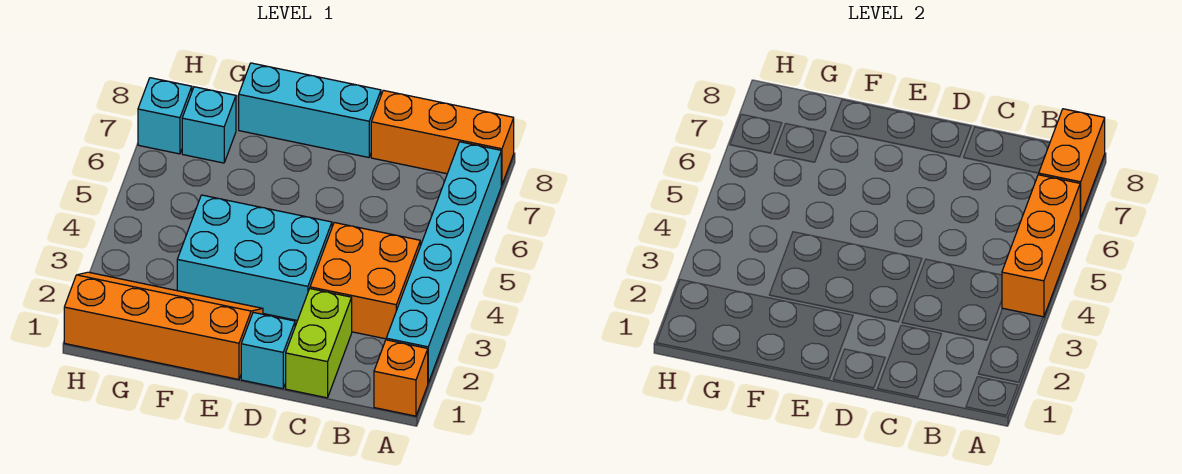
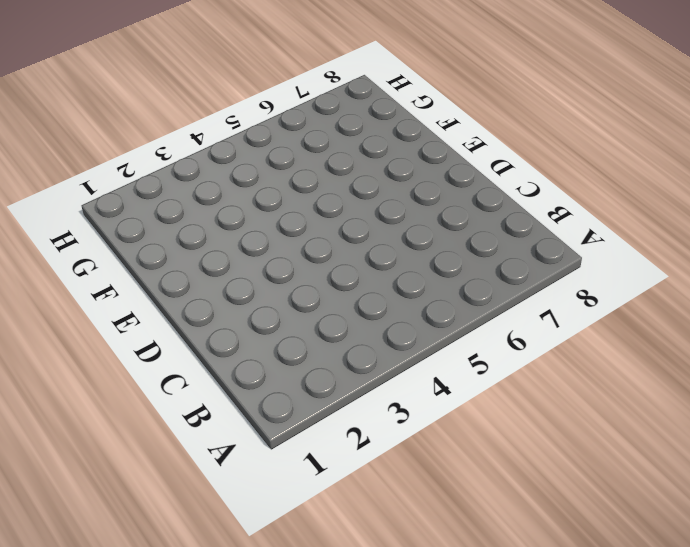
none -> orange brick A1 level 1
none -> cyan brick A2:A7 level 1
none -> orange brick A8:C8 level 1

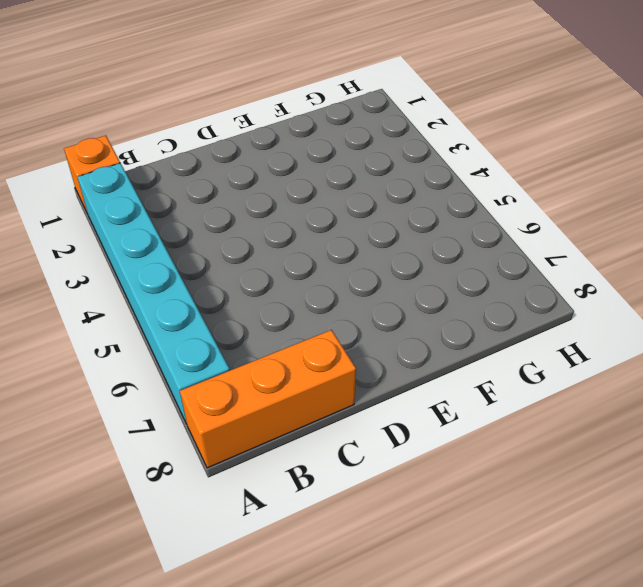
none -> orange brick B3:C4 level 1
none -> lime brick C1:C2 level 1
none -> cyan brick D1 level 1

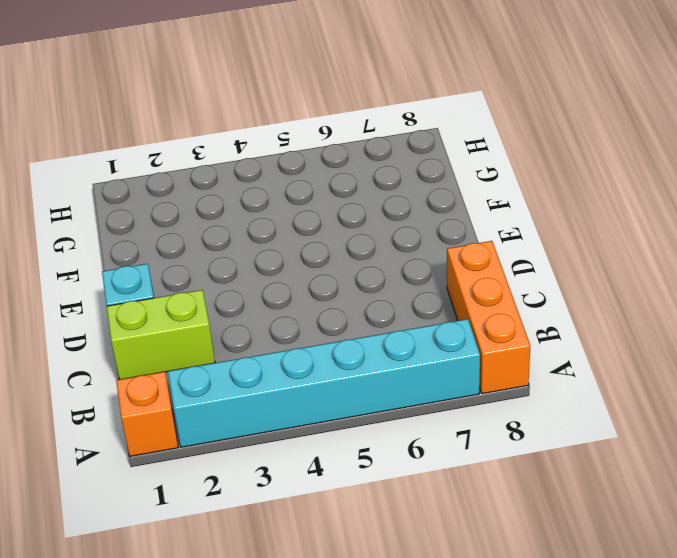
none -> orange brick B3:C4 level 1
none -> cyan brick D3:F4 level 1
none -> cyan brick D8:F8 level 1

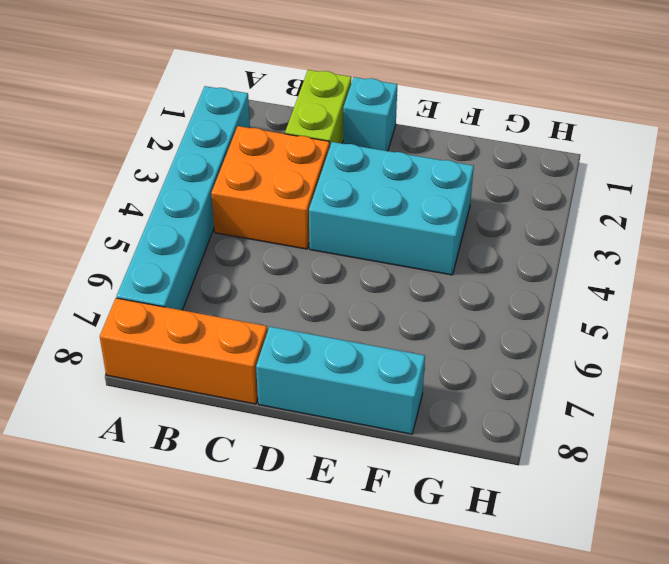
none -> orange brick A1 level 1
none -> orange slope E1:H2 level 1 top 1
none -> cyan brick G7 level 1

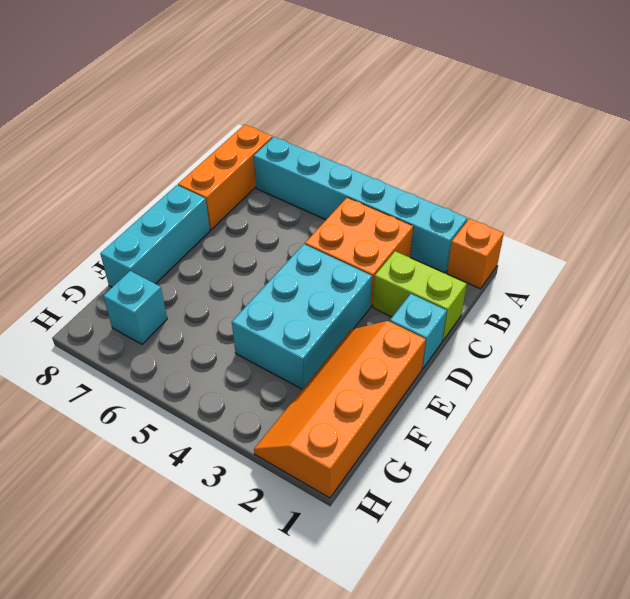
none -> cyan brick H7 level 1
none -> orange brick A4:A6 level 2
none -> orange brick A7:A8 level 2

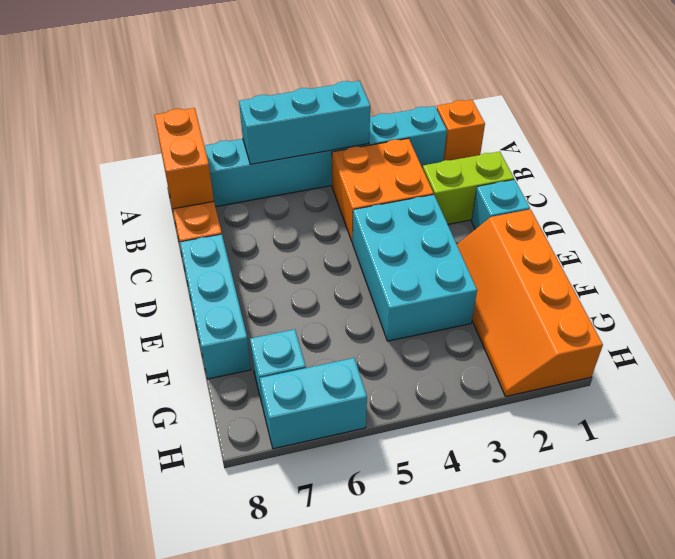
cyan brick A4:A6 level 2 -> orange brick A4:A6 level 2
orange brick A8:B8 level 2 -> orange brick A7:A8 level 2
cyan brick H6:H7 level 1 -> cyan brick H7 level 1

